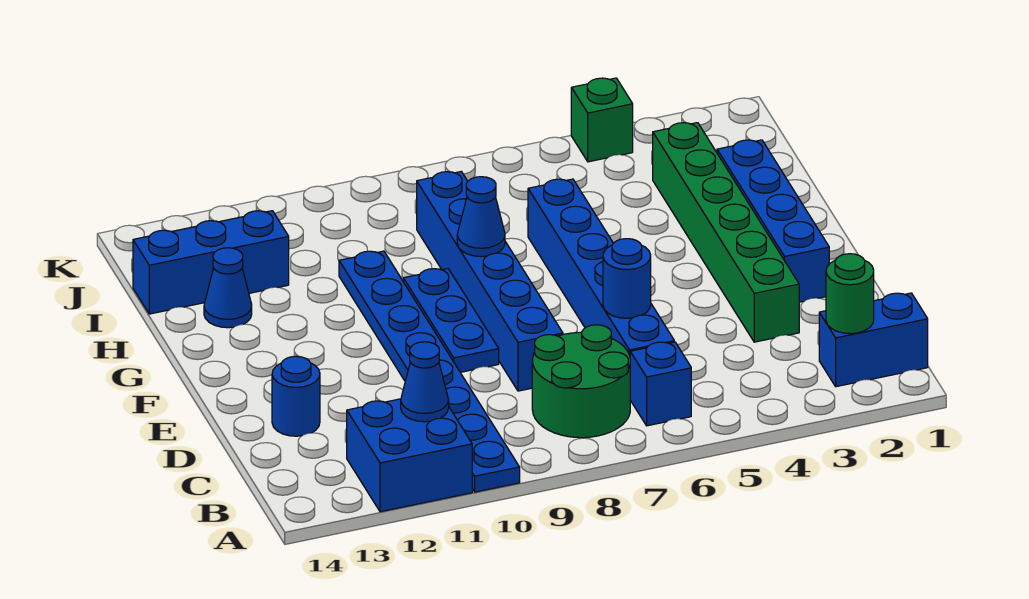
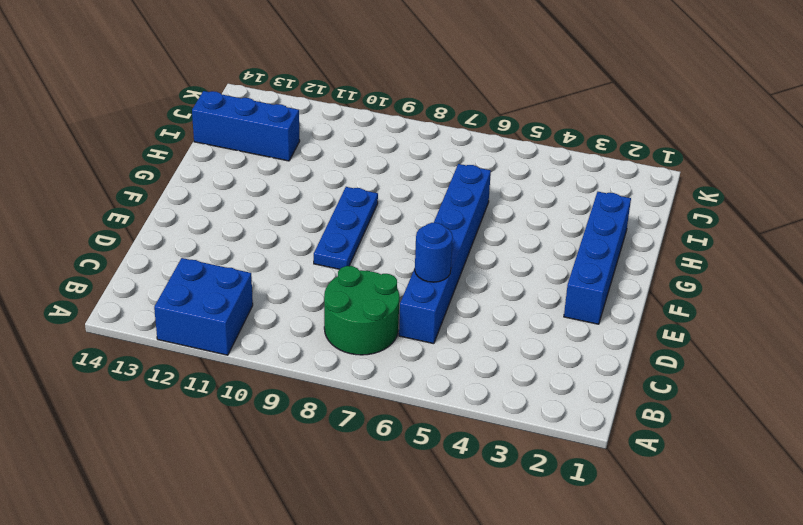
none -> blue plate A10:H10 level 1
none -> blue brick B1:B2 level 1
none -> blue brick B6 level 1

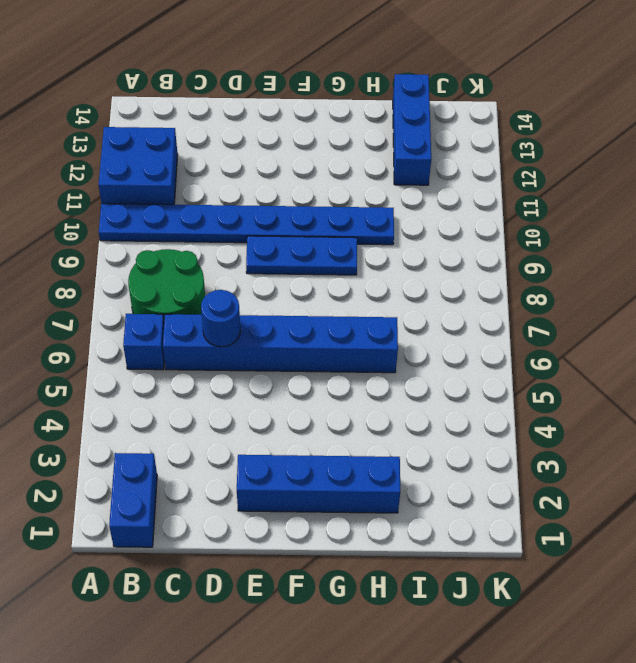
none -> green brick D3:I3 level 1
none -> blue brick D8:I8 level 1
none -> blue round brick D13 level 1

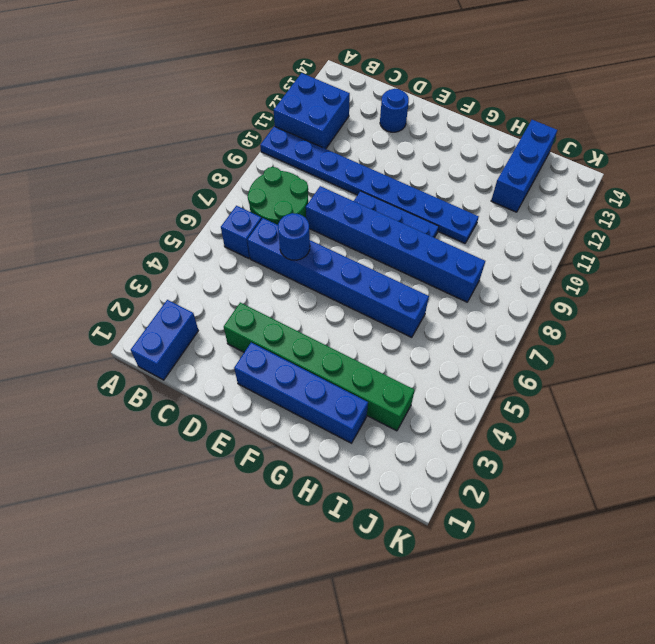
none -> blue cone H13 level 1
none -> green brick K4 level 1
none -> green round brick B2 level 2

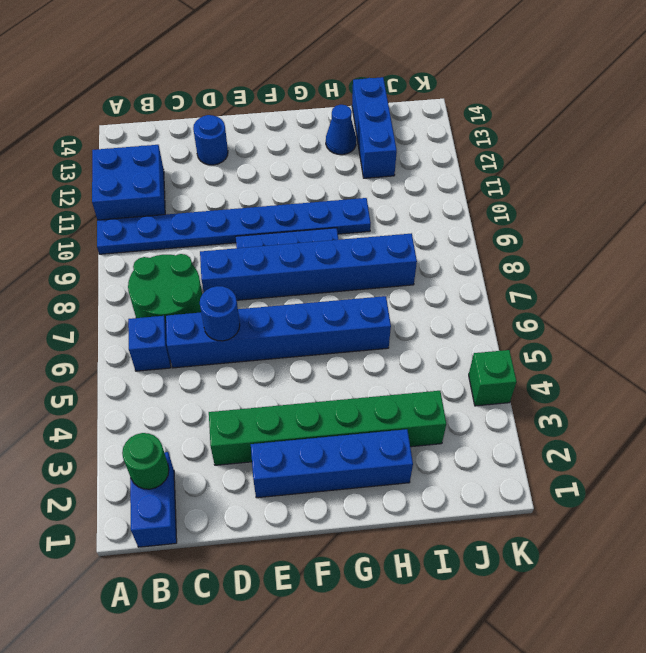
none -> blue cone B11 level 2
none -> blue cone G8 level 2

